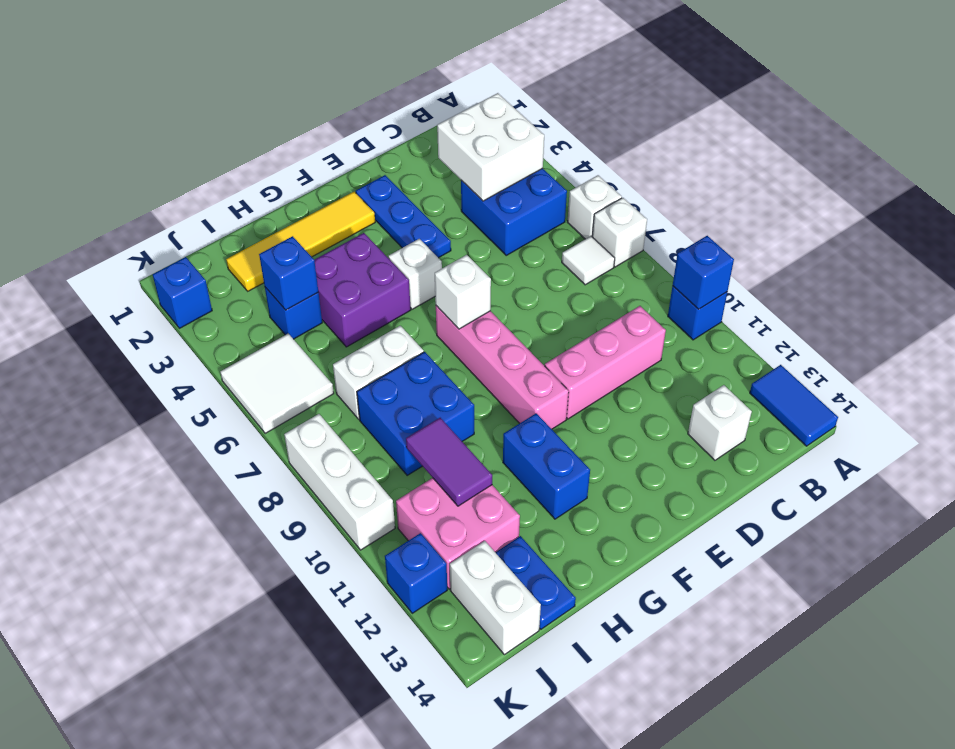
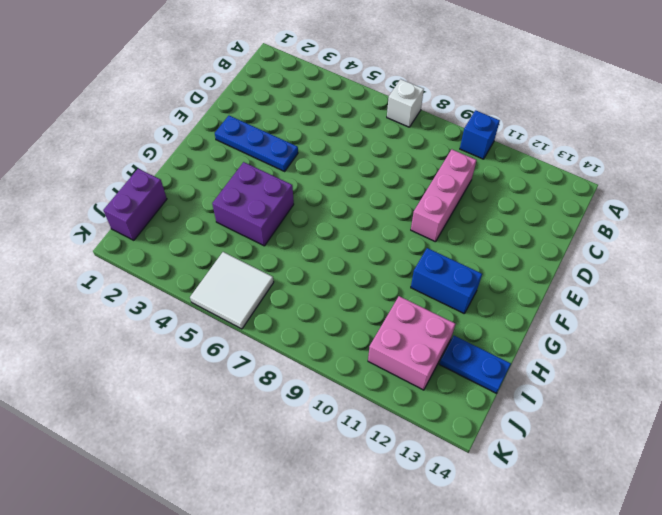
purple brick I1:J1 level 1 -> none
none -> white brick A6 level 1
none -> blue tile A13:A14 level 1
none -> blue brick B4:C5 level 1

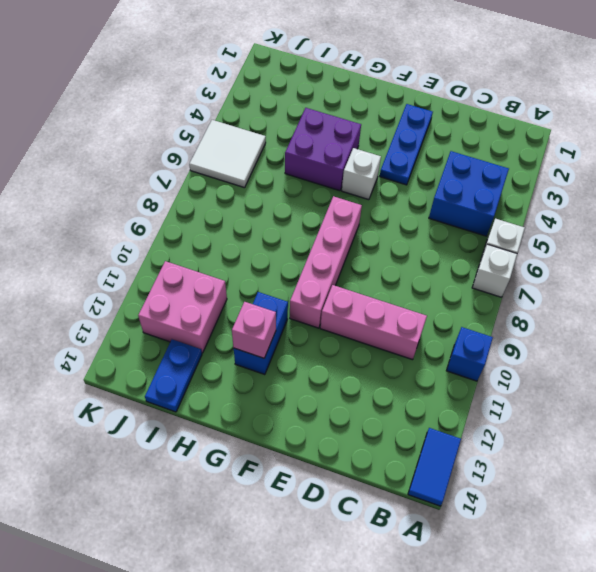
pink brick G12 level 2 -> none
none -> white tile B7 level 1
none -> white brick C13 level 1
none -> yellow tile F2:I2 level 1

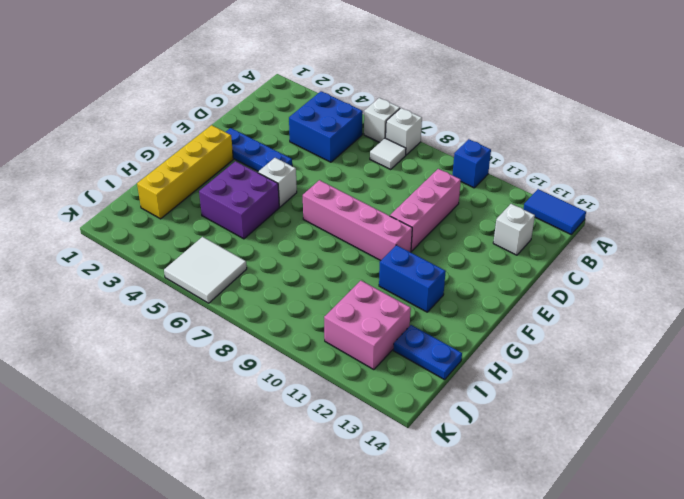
yellow brick F2:I2 level 1 -> yellow tile F2:I2 level 1
none -> white brick H7:I7 level 1
none -> blue brick H8:I9 level 1
none -> blue brick I4 level 1

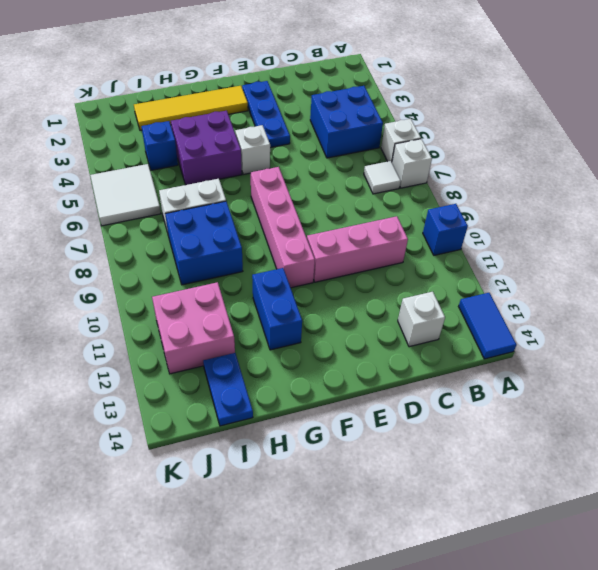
none -> white brick J13:J14 level 1
none -> blue brick K2 level 1
none -> white brick K8:K10 level 1

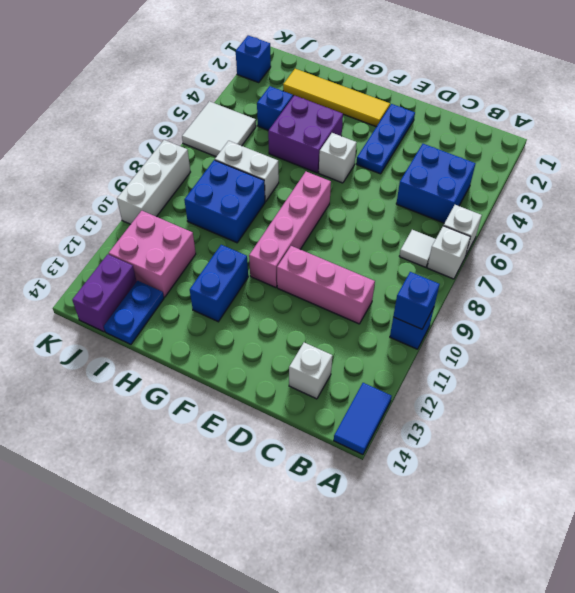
purple brick J13:J14 level 1 -> white brick J13:J14 level 1
none -> blue brick K12 level 1
none -> white brick B3:C4 level 2
none -> white brick F7 level 2

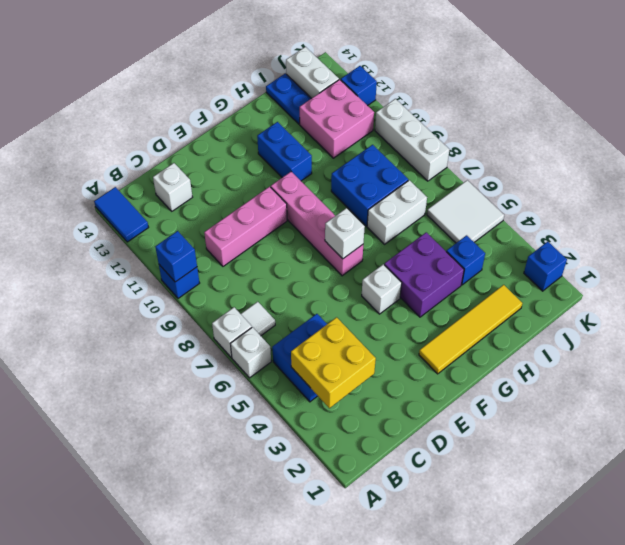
yellow brick B3:C4 level 2 -> white brick B3:C4 level 2
none -> blue plate E2:E4 level 1
none -> blue brick I4 level 2
none -> purple tile I10:I11 level 2

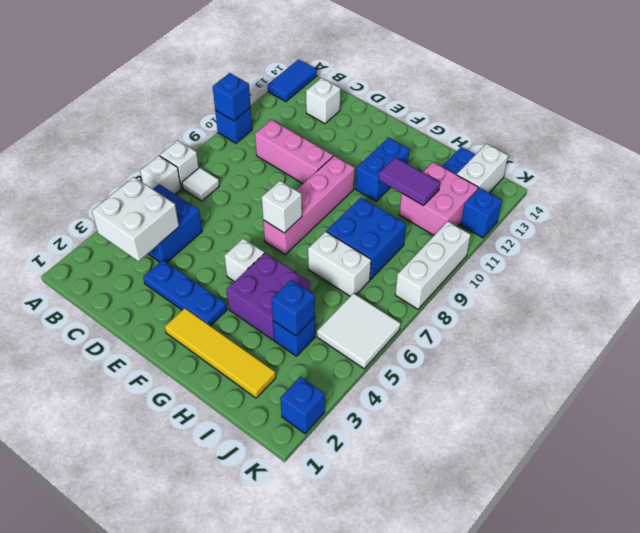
blue plate D3:F3 level 1 -> blue plate E2:E4 level 1
purple tile H11:I11 level 2 -> purple tile I10:I11 level 2

